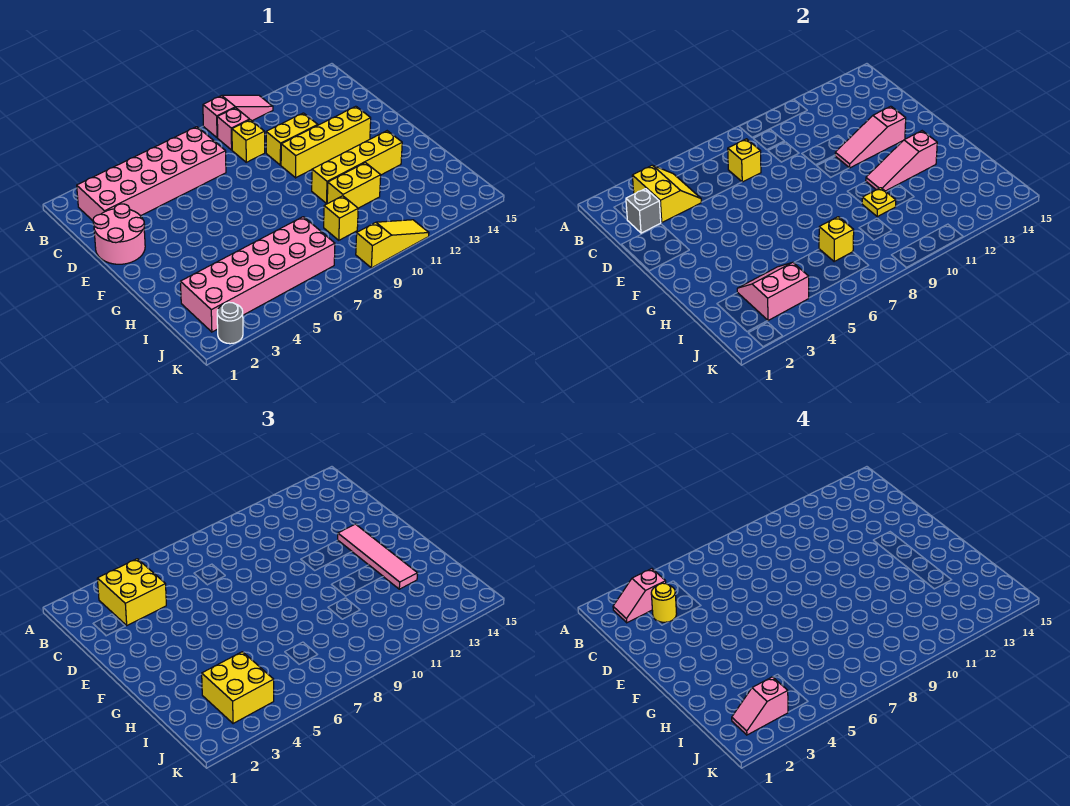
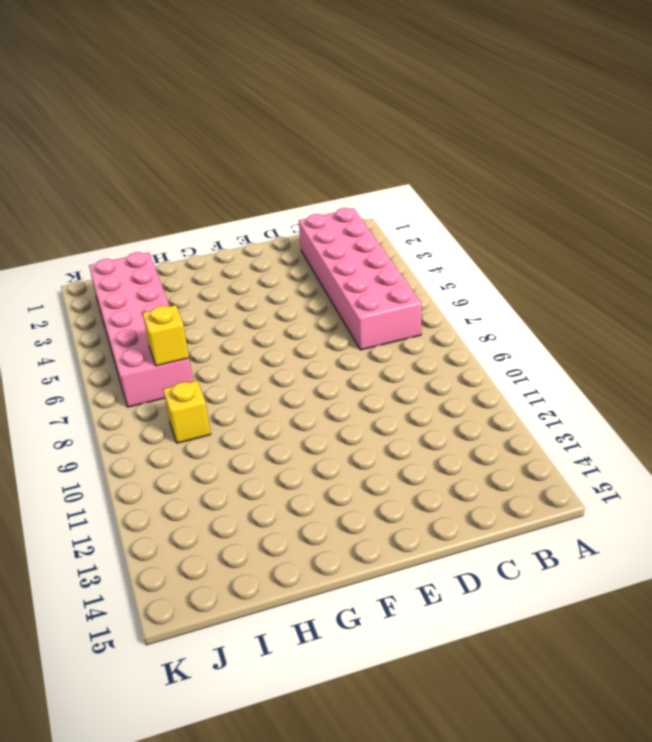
none -> pink slope A9:A11 level 1 top 9
none -> pink brick B9 level 1
none -> yellow brick C9 level 1

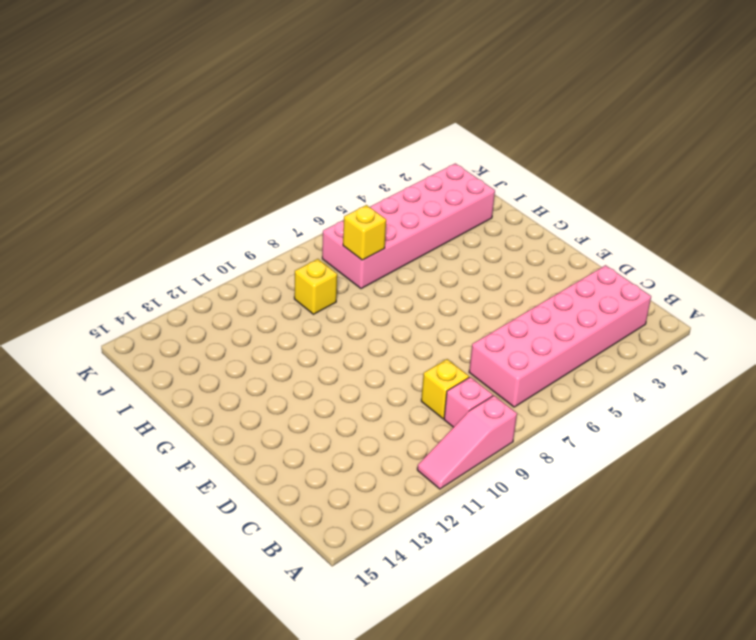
none -> pink round brick D1:E2 level 1
none -> yellow brick D10:D11 level 1
none -> yellow brick E10:E13 level 1

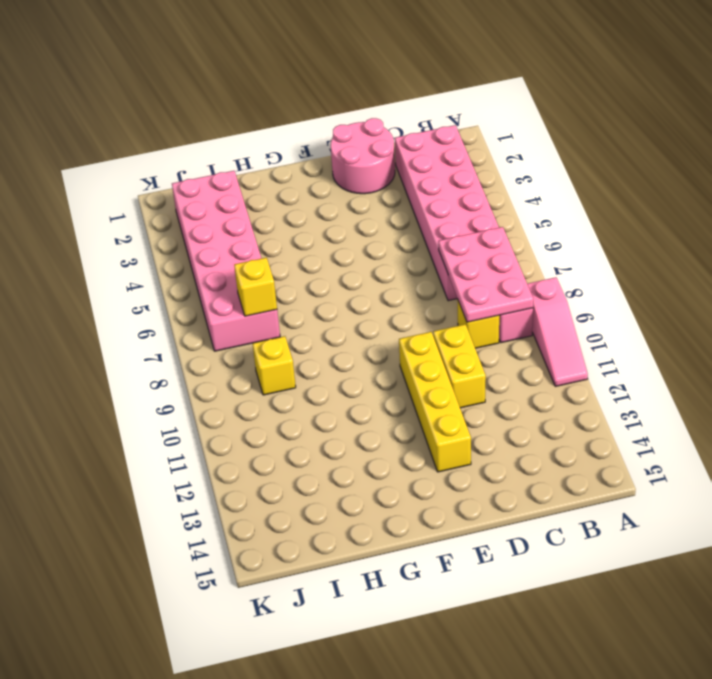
pink plate B7:C9 level 2 -> yellow brick C7 level 2
none -> yellow brick G10:G13 level 1
none -> yellow brick H10:H11 level 1
none -> grey round brick K2 level 1

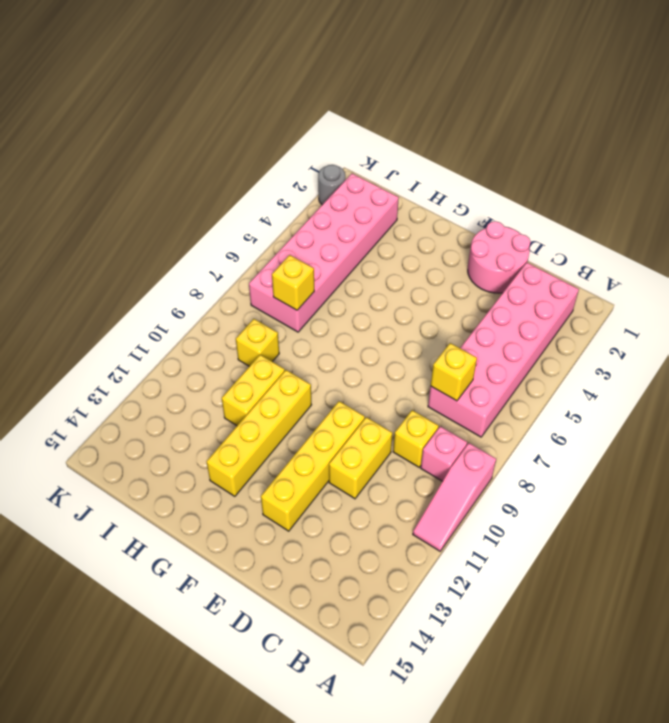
none -> yellow slope K9:K11 level 1 top 9
none -> yellow slope B3:C4 level 2 top 3
none -> grey brick C2 level 2

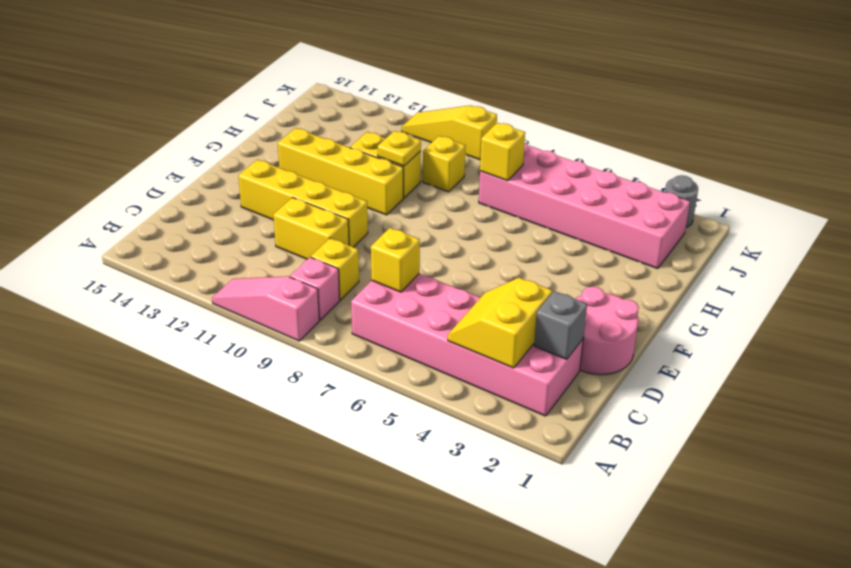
none -> pink slope E11:E13 level 2 top 13
none -> pink slope G11:G13 level 2 top 13
none -> pink slope I3:J4 level 2 top J

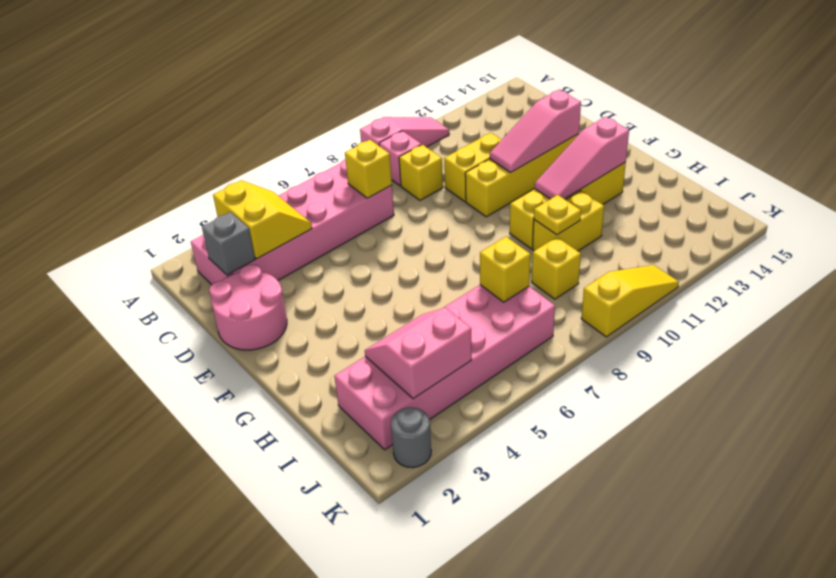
none -> yellow brick B3:C4 level 3
none -> pink tile E13:H13 level 3
none -> yellow brick I3:J4 level 3

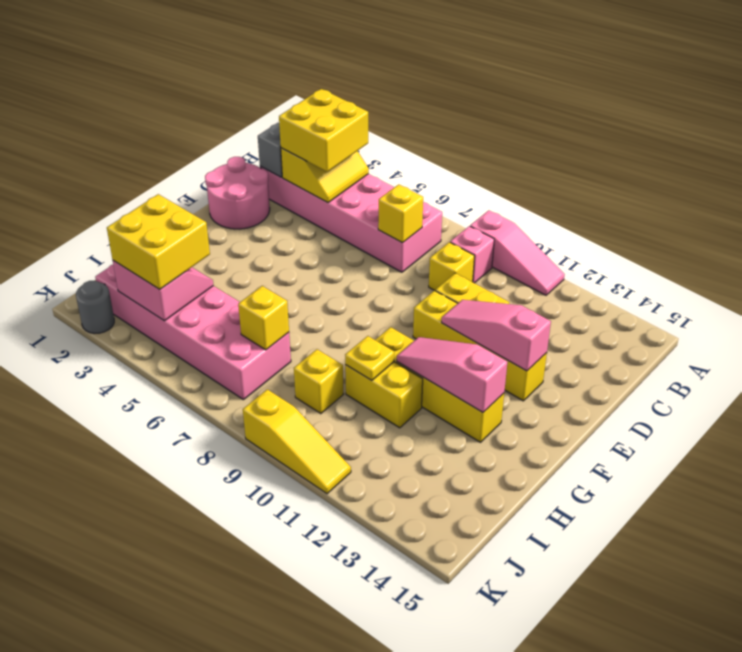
none -> pink tile E13:H13 level 3
none -> pink slope B2:B3 level 4 top 3
none -> yellow round brick C3 level 4

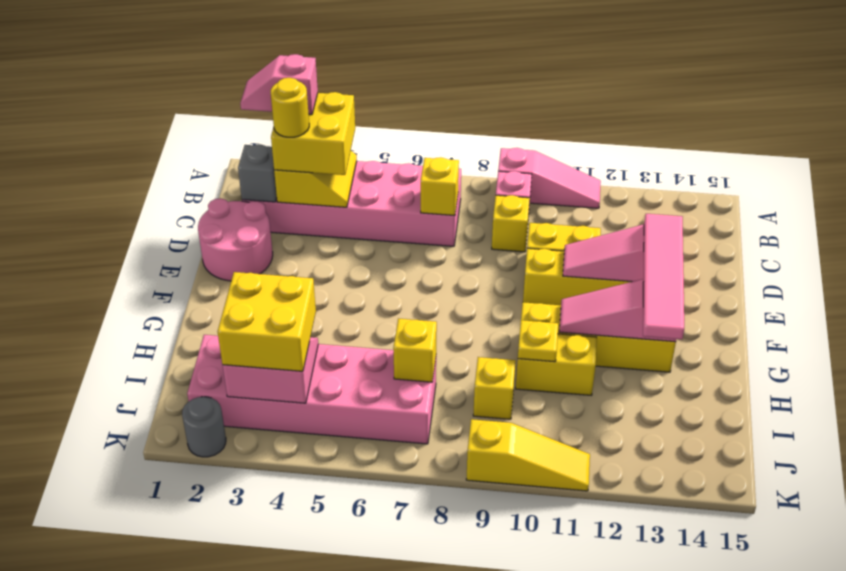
none -> pink slope J2:J3 level 4 top 3

